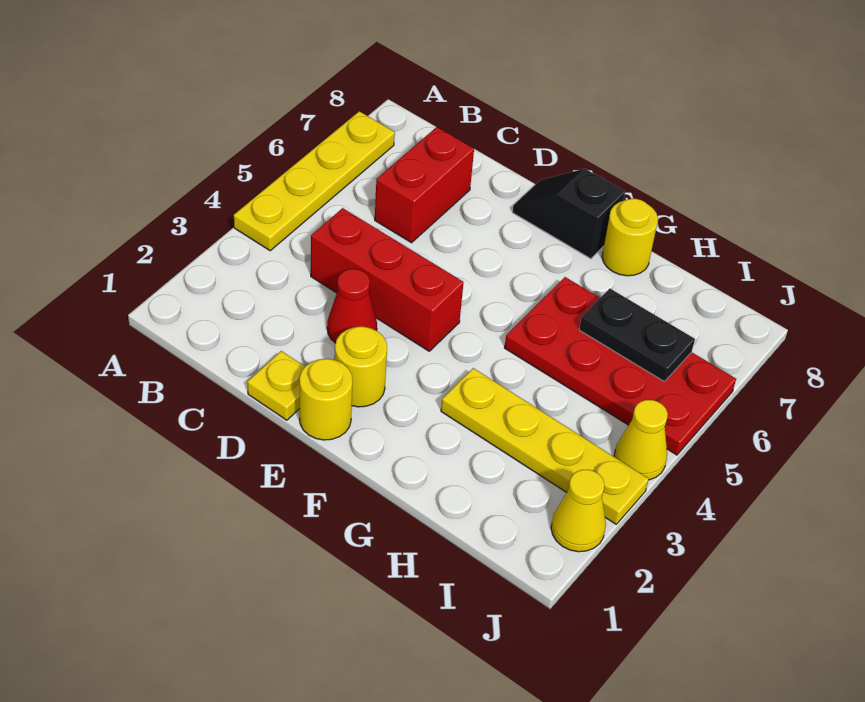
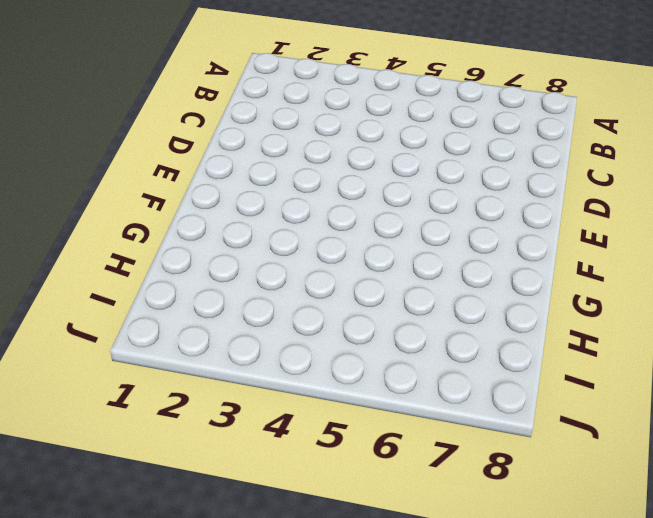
none -> yellow plate A4:A7 level 1
none -> red brick C4:E4 level 1
none -> red brick C6:C7 level 1

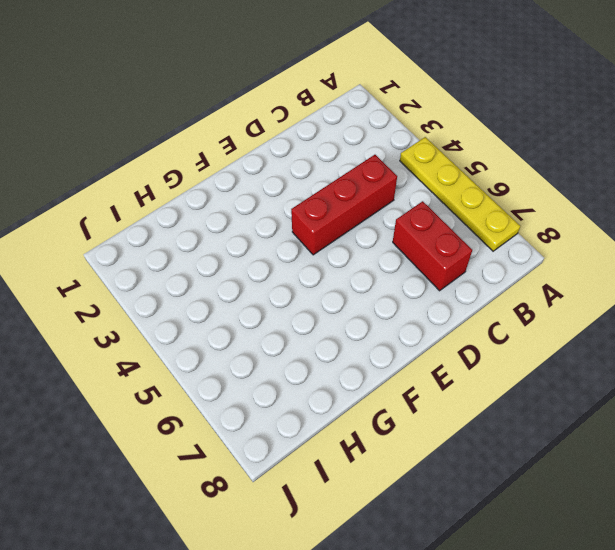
none -> yellow plate D1 level 1
none -> red cone D3 level 1
none -> yellow round brick E1 level 1

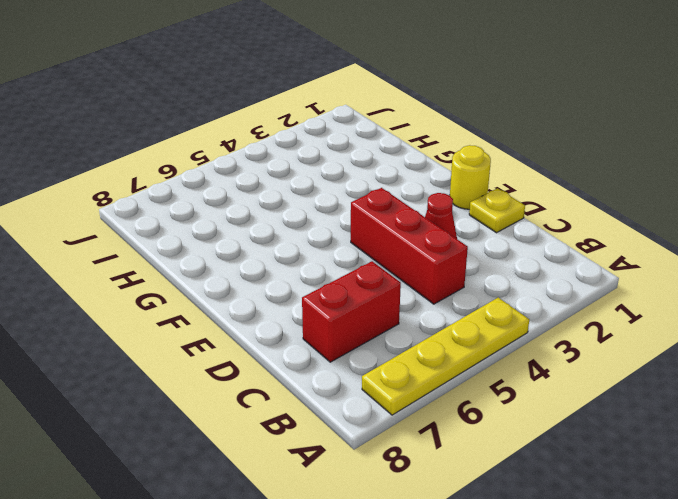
none -> yellow round brick E2 level 1
none -> black slope E8:F8 level 1 top F
none -> yellow plate G3:J3 level 1

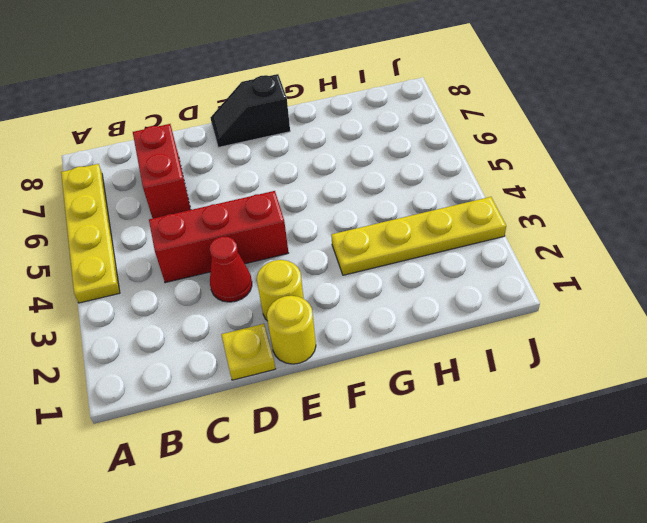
none -> red plate G5:J6 level 1
none -> yellow round brick G8 level 1
none -> yellow cone J2 level 1

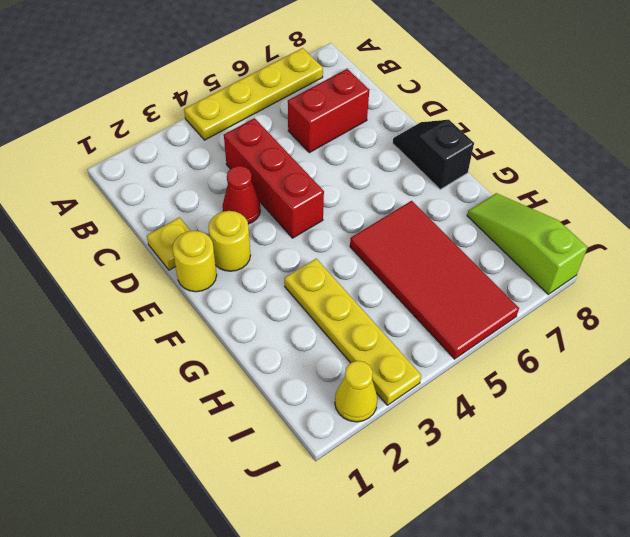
red tile G5:J6 level 1 -> red plate G5:J6 level 1
lime slope H8:J8 level 1 top J -> none
none -> yellow round brick G8 level 1
none -> yellow cone J4 level 1
none -> black plate H6:I6 level 2

